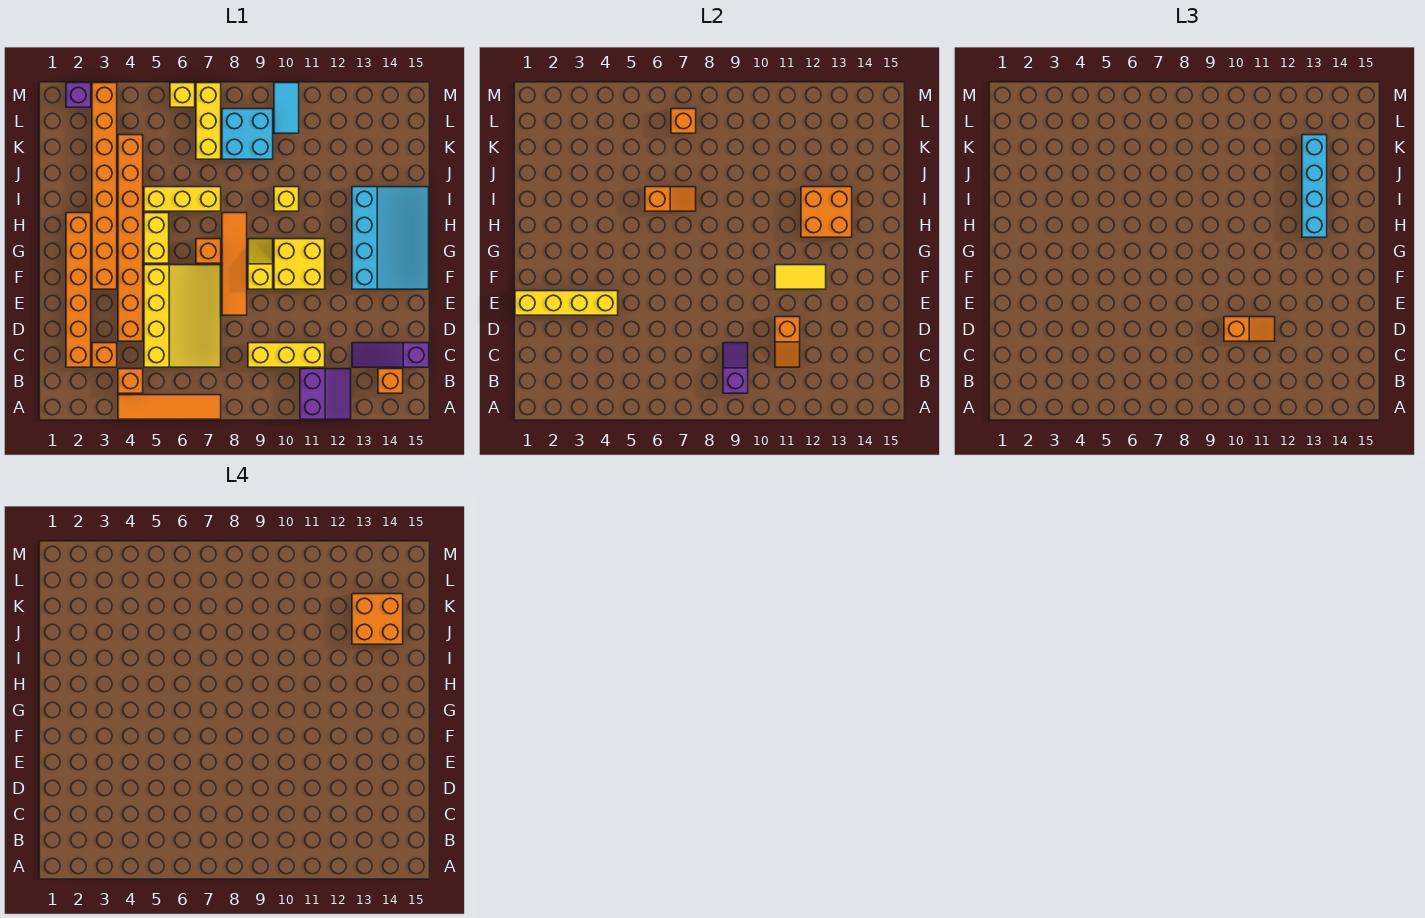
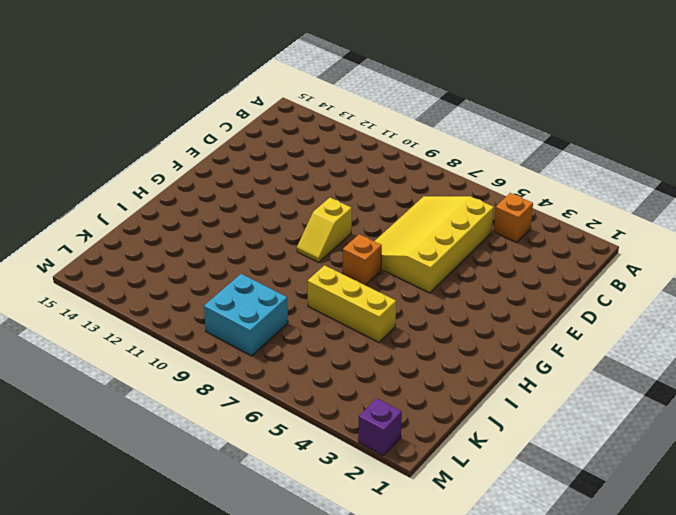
none -> orange tile A4:A7 level 1
none -> purple slope A11:B12 level 1 top 11
none -> orange brick B14 level 1
none -> orange brick C2:H2 level 1

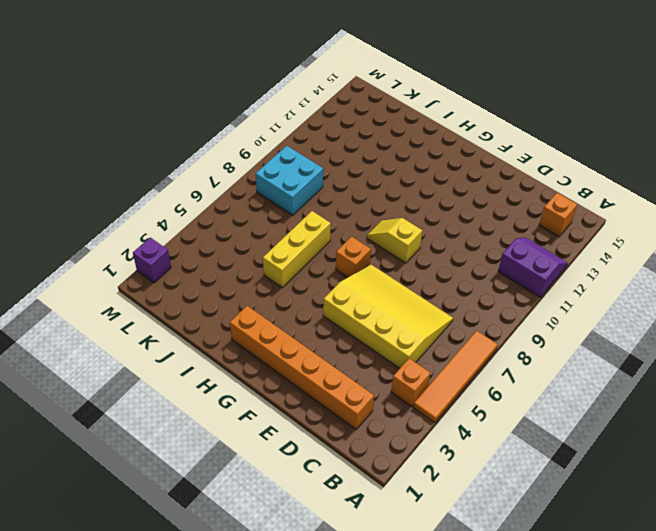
none -> orange brick C3 level 1
none -> yellow brick C9:C11 level 1
none -> purple slope C13:C15 level 1 top 15
none -> orange brick D4:K4 level 1

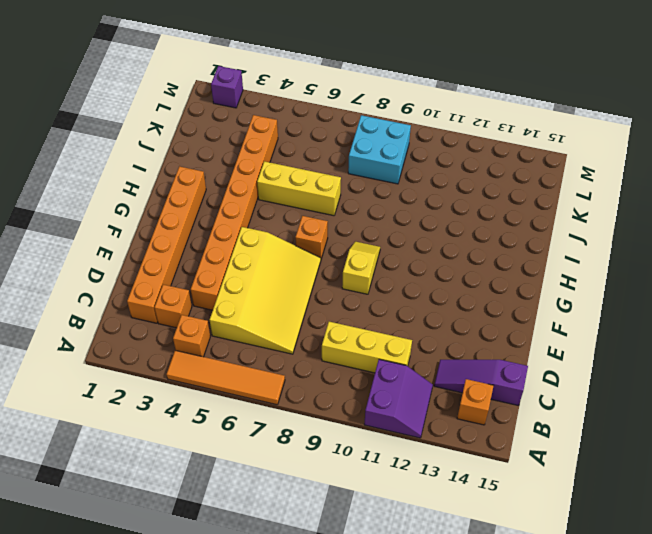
none -> orange tile E8:H8 level 1
none -> orange brick F3:M3 level 1
none -> yellow brick F10:G11 level 1
none -> cyan slope F13:I15 level 1 top 13

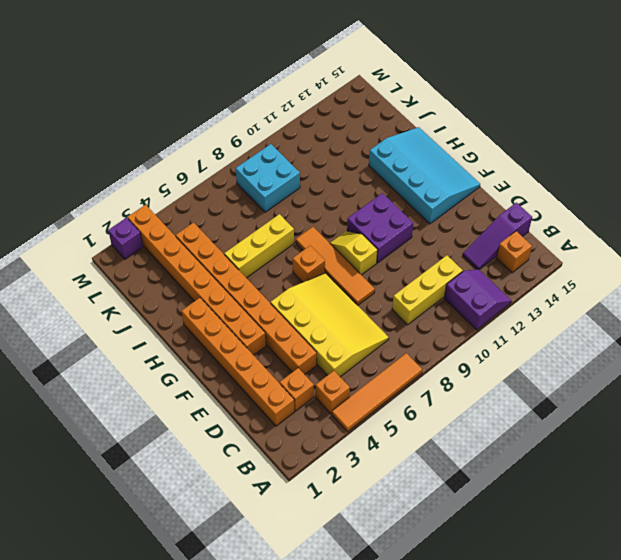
purple brick F10:G11 level 1 -> yellow brick F10:G11 level 1
none -> yellow brick G5:H5 level 1
none -> yellow brick I10 level 1
none -> yellow brick K7:M7 level 1
none -> cyan tile L10:M10 level 1

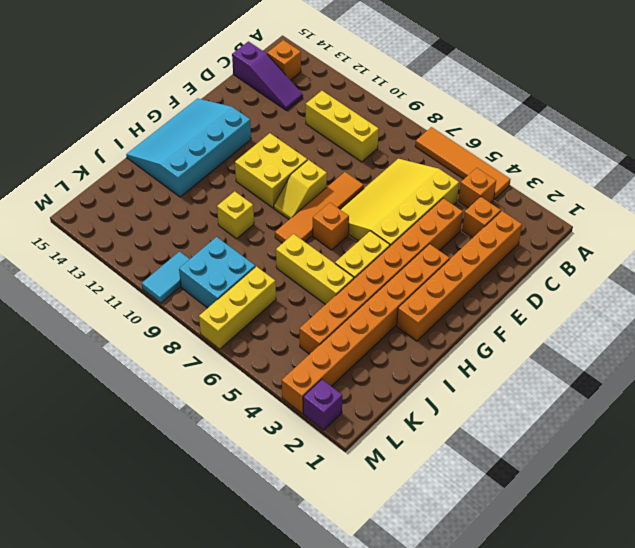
none -> purple slope A11:B12 level 1 top 11
none -> yellow brick M6 level 1
none -> purple slope B9:C9 level 2 top B
none -> orange slope C11:D11 level 2 top D

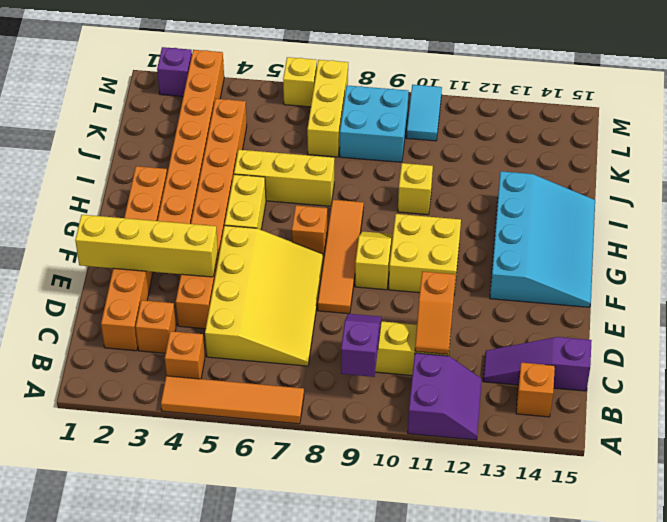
none -> yellow tile F11:F12 level 2
none -> orange brick H12:I13 level 2
none -> orange slope I6:I7 level 2 top 6
none -> orange brick L7 level 2

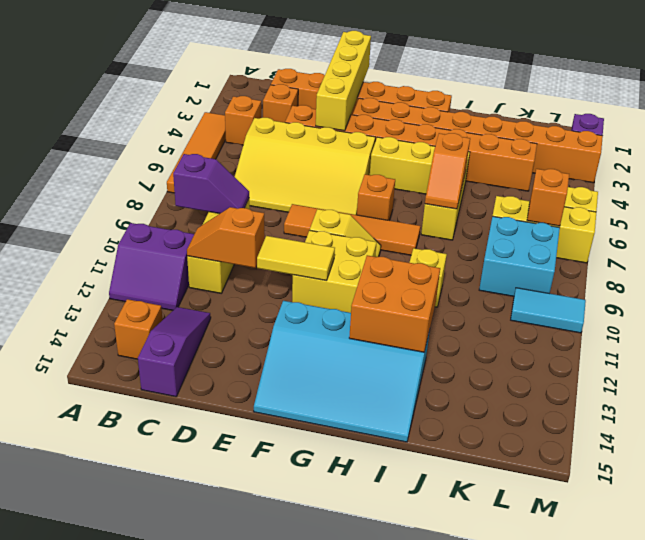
yellow tile E11:F11 level 2 -> yellow tile F11:F12 level 2
none -> orange slope D10:D11 level 3 top 10
none -> cyan brick H13:K13 level 3
none -> orange brick J13:K14 level 4

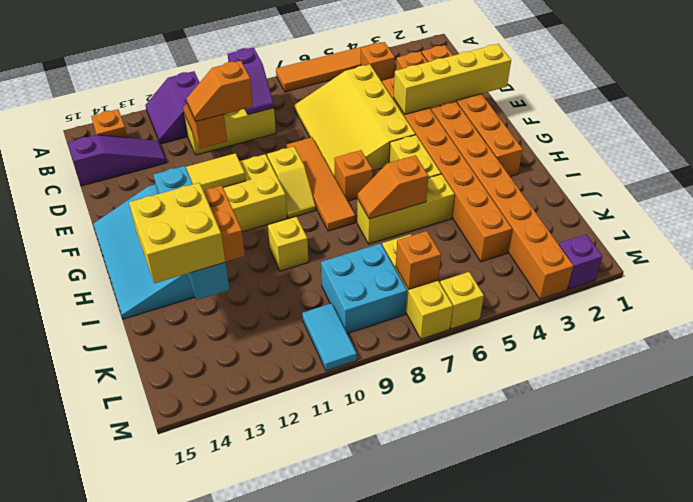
yellow brick J13:K14 level 4 -> orange brick J13:K14 level 4

